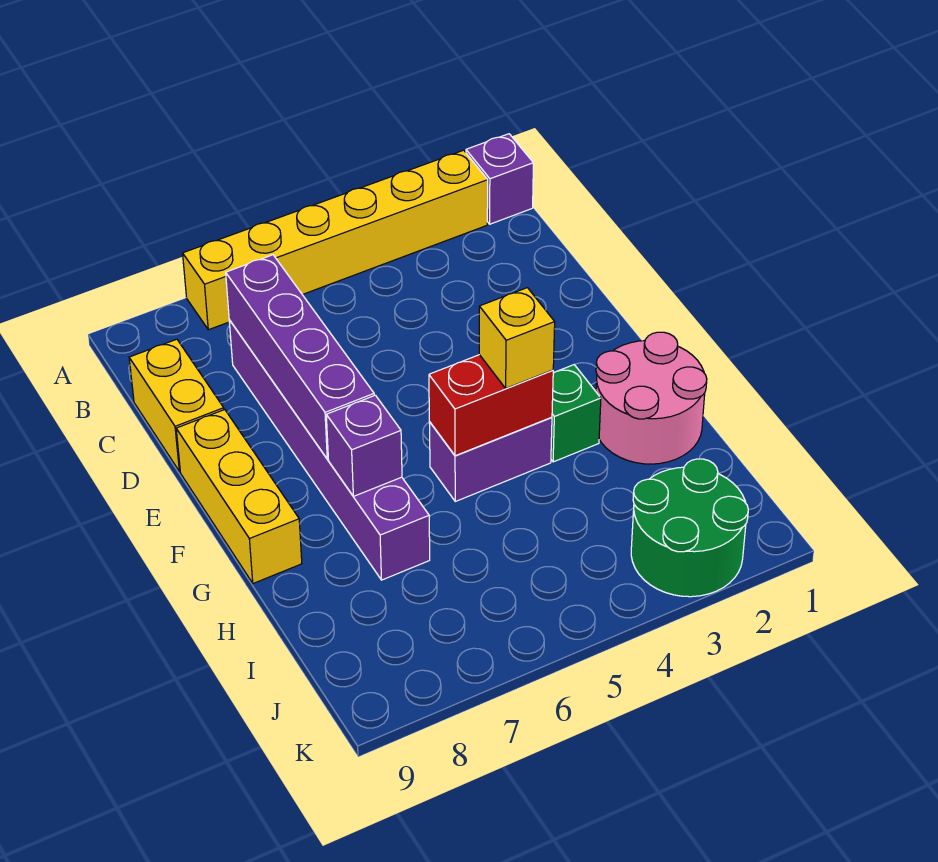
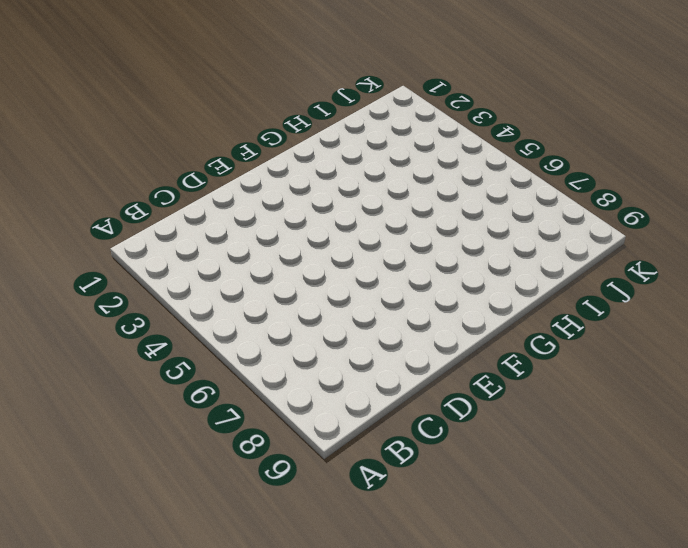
none -> purple brick A1 level 1
none -> yellow brick A2:A7 level 1
none -> purple brick C7:H7 level 1

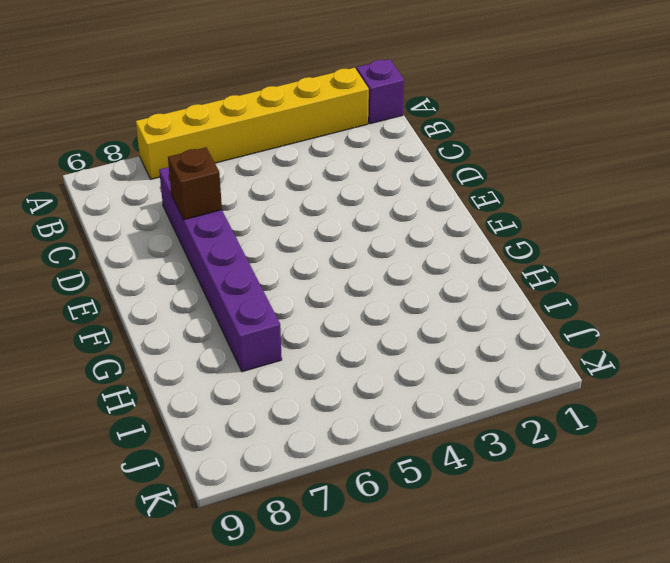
brown brick D7 level 2 -> purple brick C7:F7 level 2
none -> yellow brick C9:D9 level 1
none -> yellow brick E9:G9 level 1
none -> pink round brick G1:H2 level 1

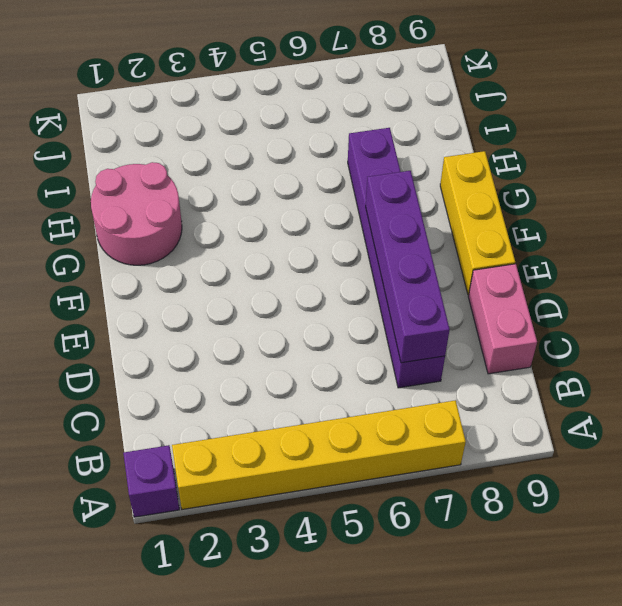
pink brick C9:D9 level 1 -> yellow brick C9:D9 level 1
none -> green brick G3 level 1
none -> purple brick G4:G5 level 1
none -> green round brick J2:K3 level 1

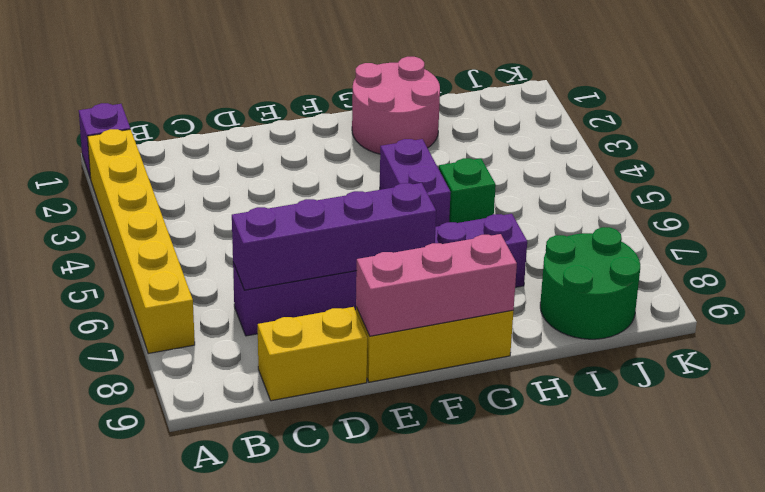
pink brick E9:G9 level 2 -> none
green brick H5 level 1 -> green brick G3 level 1
green round brick I8:J9 level 1 -> green round brick J2:K3 level 1
none -> red brick G4:G5 level 2
none -> purple brick G7 level 2
none -> yellow brick G4 level 3

